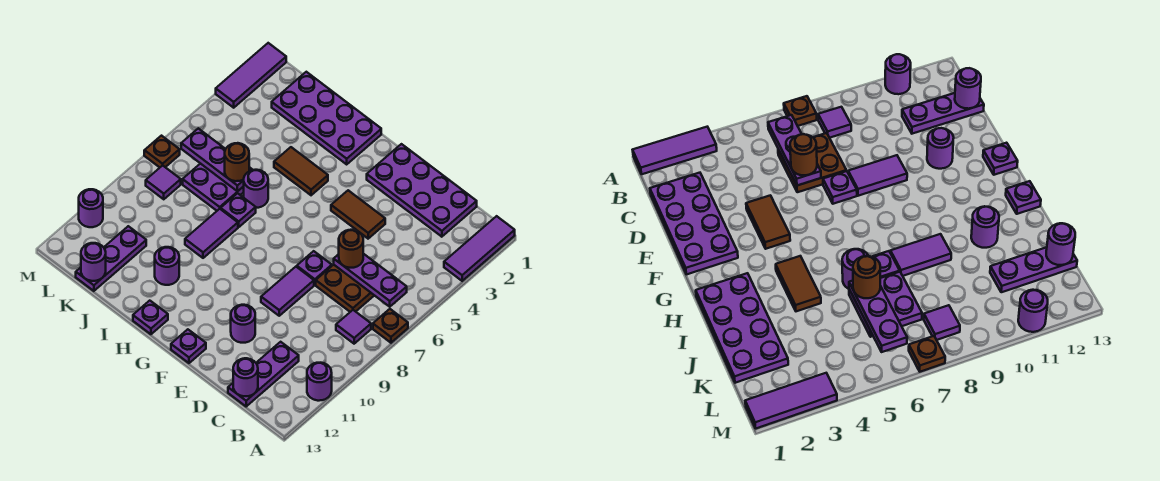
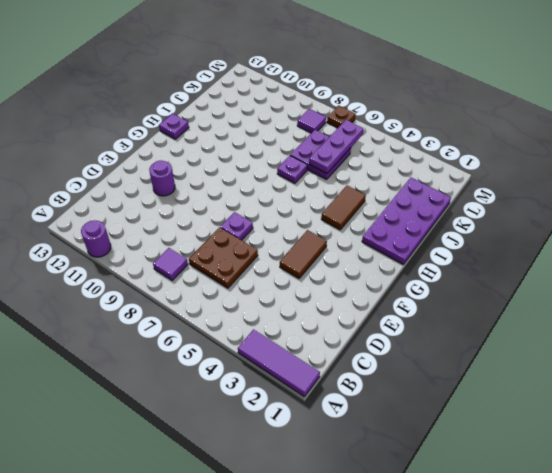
none -> brown plate A7 level 1
none -> purple plate C1:F2 level 1
none -> purple plate C11:C13 level 1
none -> purple tile E8:E9 level 1

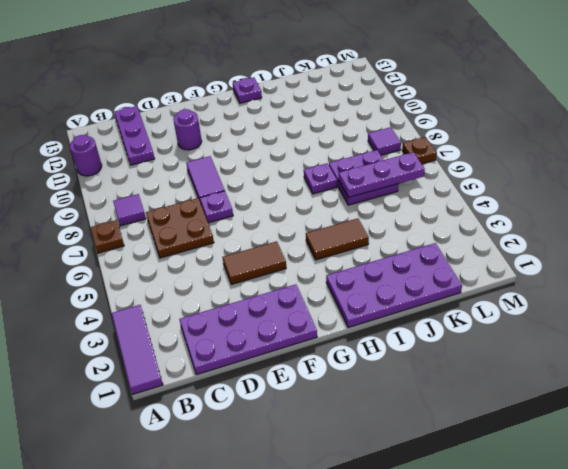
none -> purple plate F13 level 1
none -> purple round brick I6 level 1
none -> purple tile I8:I9 level 1
none -> purple round brick I11 level 1

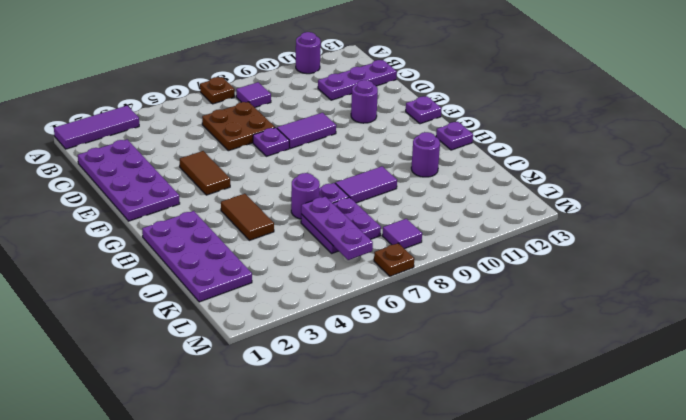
none -> purple plate K11:K13 level 1
none -> purple tile M1:M3 level 1
none -> purple round brick M11 level 1
none -> purple plate B6:D6 level 2

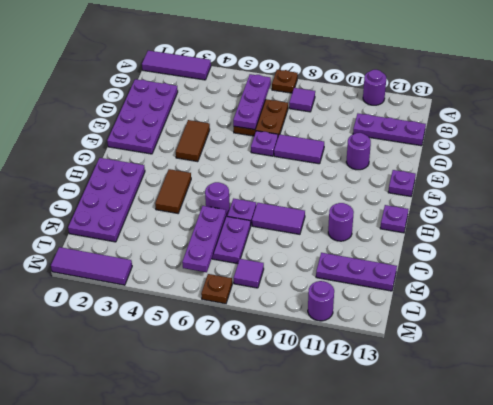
none -> purple round brick C13 level 2
none -> purple round brick K13 level 2
none -> brown round brick D6 level 3
none -> brown round brick J6 level 3

